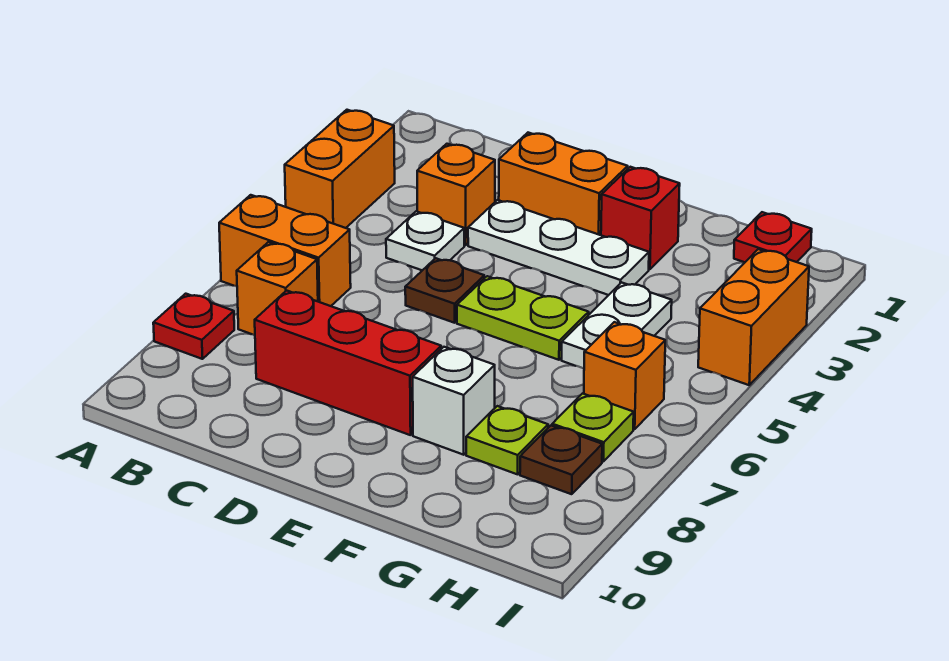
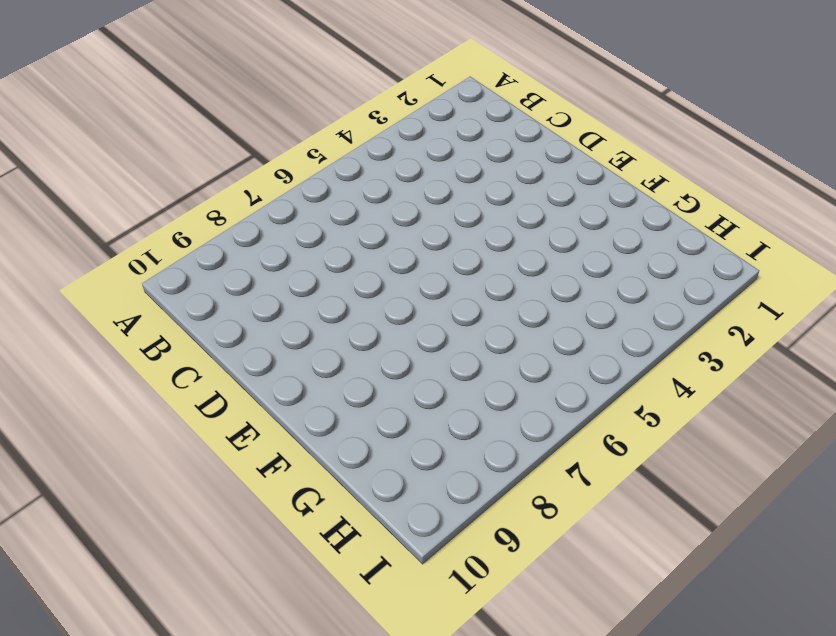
none -> orange brick A3:A4 level 1
none -> orange brick A6:B6 level 1
none -> red plate A8 level 1

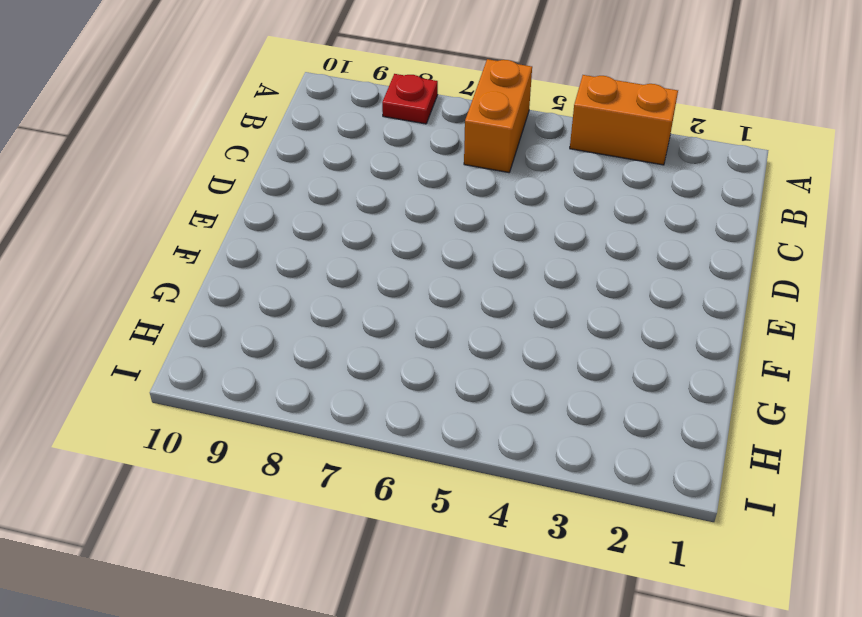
none -> orange brick B7 level 1
none -> orange brick C3 level 1
none -> white plate C4 level 1

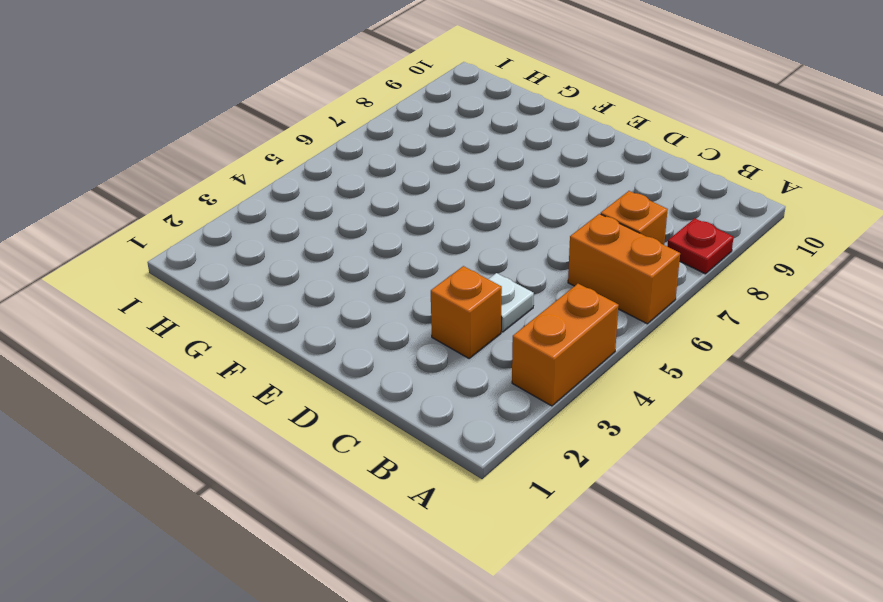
none -> red brick C8:E8 level 1
none -> orange brick D2:E2 level 1
none -> white plate D3:F3 level 1

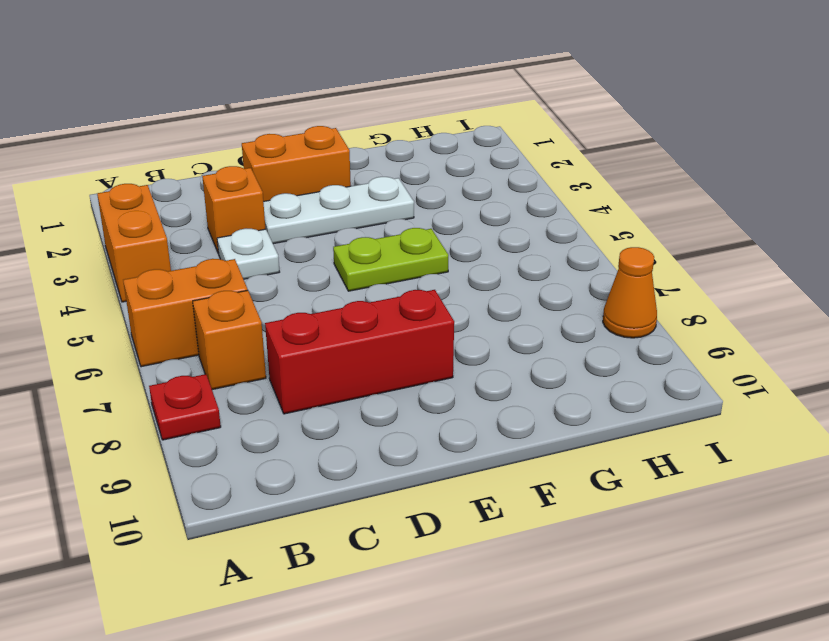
orange cone I8 level 1 -> none
none -> brown plate D5 level 1
none -> red brick F2 level 1
none -> white brick F8 level 1

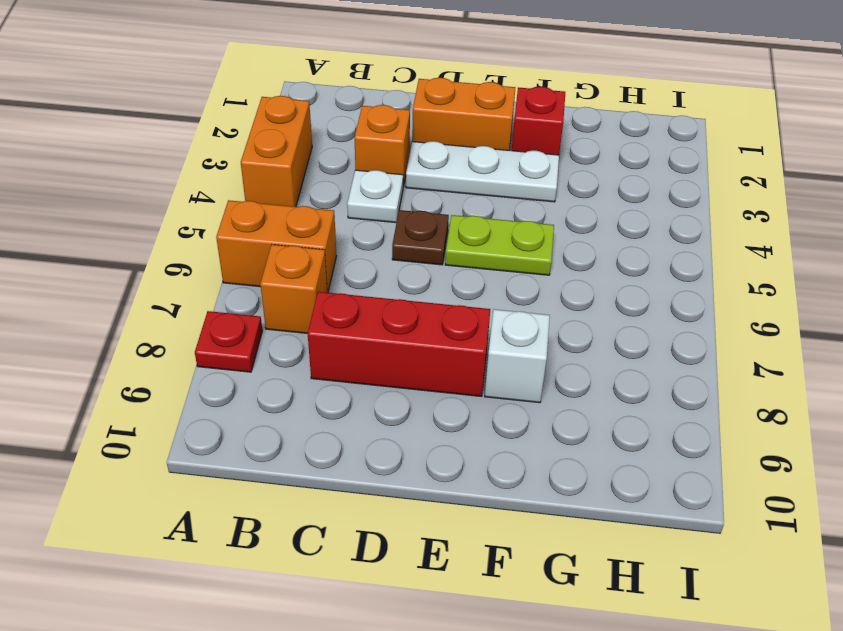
none -> white plate G4:G5 level 1
none -> lime plate G8 level 1
none -> red plate H1 level 1

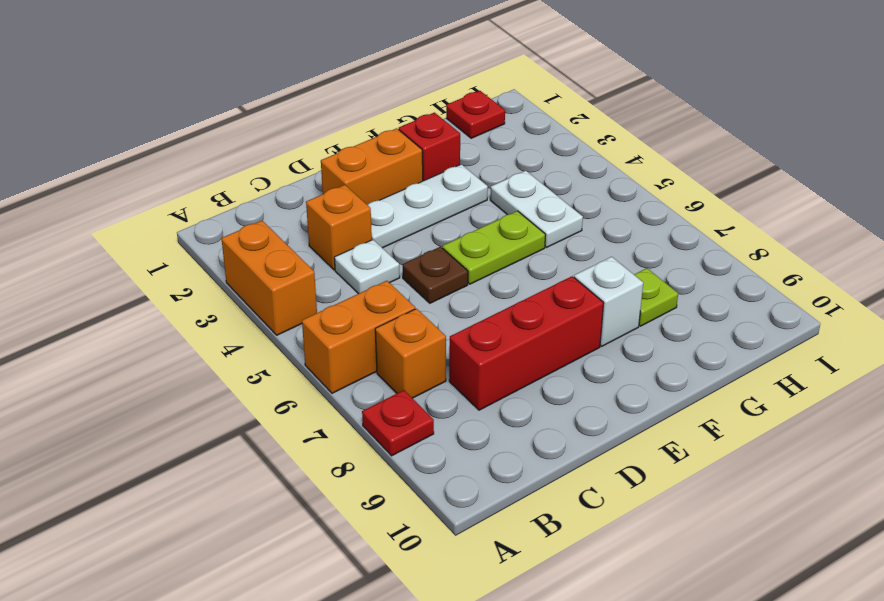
none -> orange brick H6 level 1
none -> lime plate H7 level 1
none -> brown plate H8 level 1

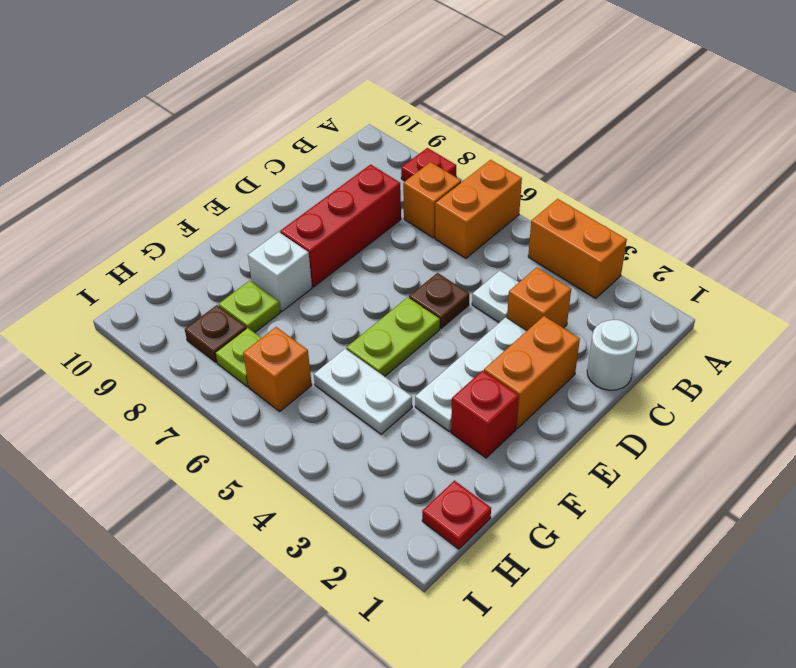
white round brick C1 level 1 -> none
none -> orange brick I3:I4 level 1

